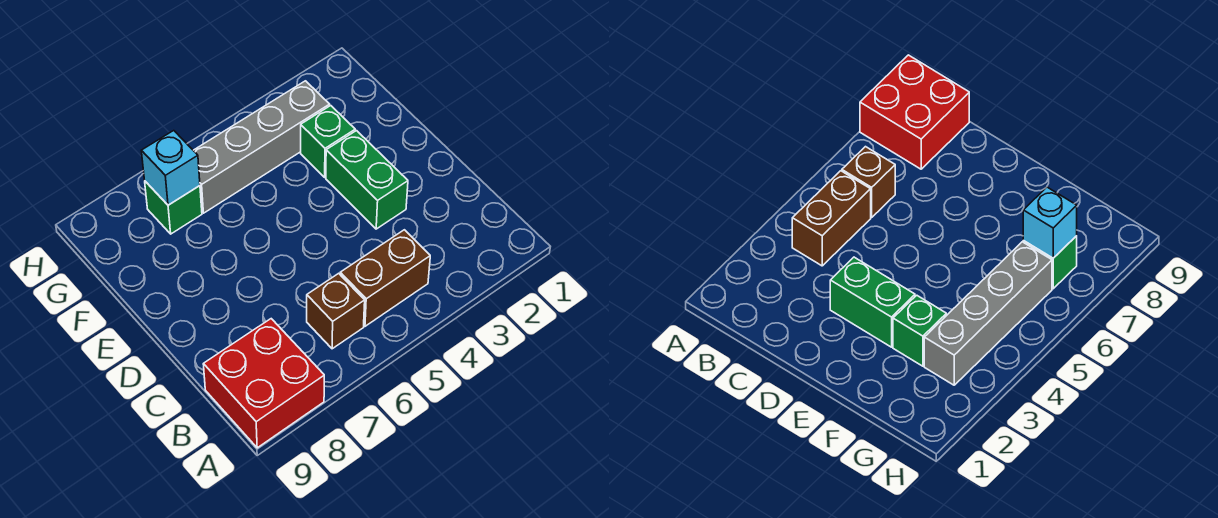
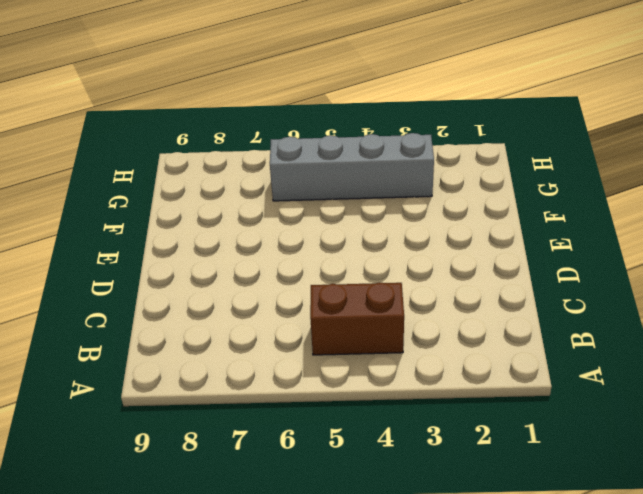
none -> red brick A8:B9 level 1
none -> brown brick B6 level 1

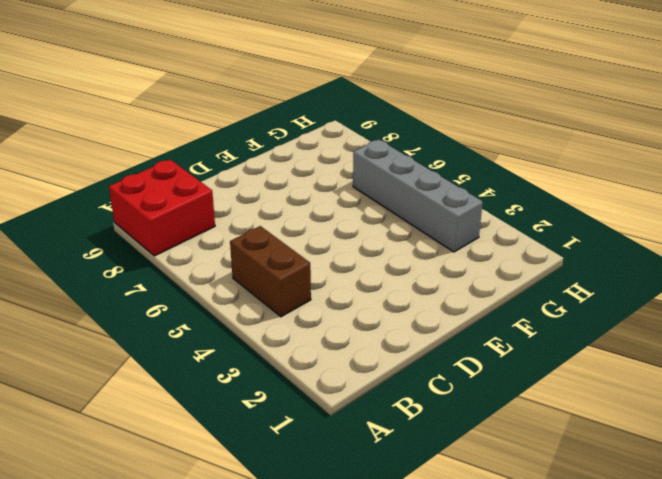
none -> brown brick B6 level 1
none -> green brick D3:E3 level 1

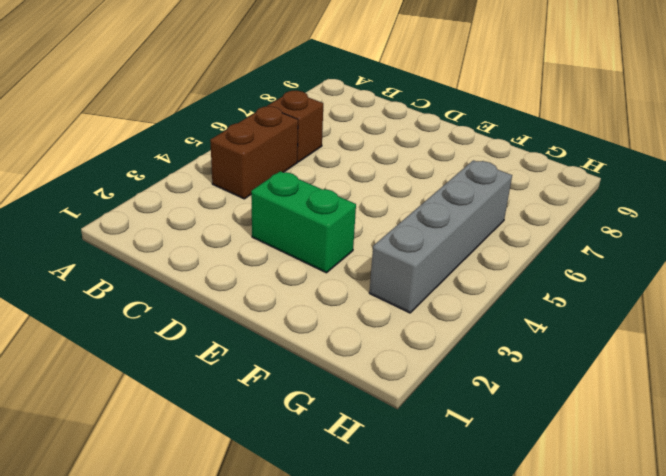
none -> red brick A8:B9 level 1
none -> green brick F3 level 1

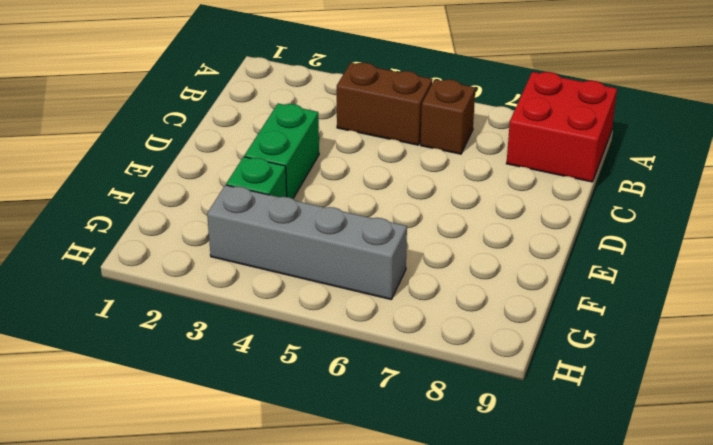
none -> green brick G7 level 1
none -> cyan brick G7 level 2

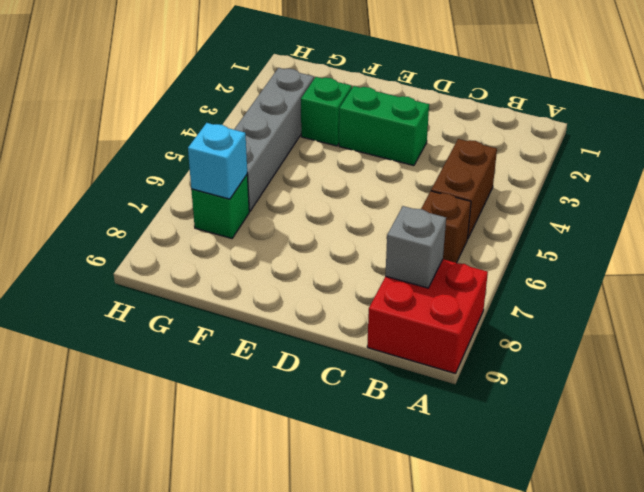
grey brick B8 level 2 -> none

